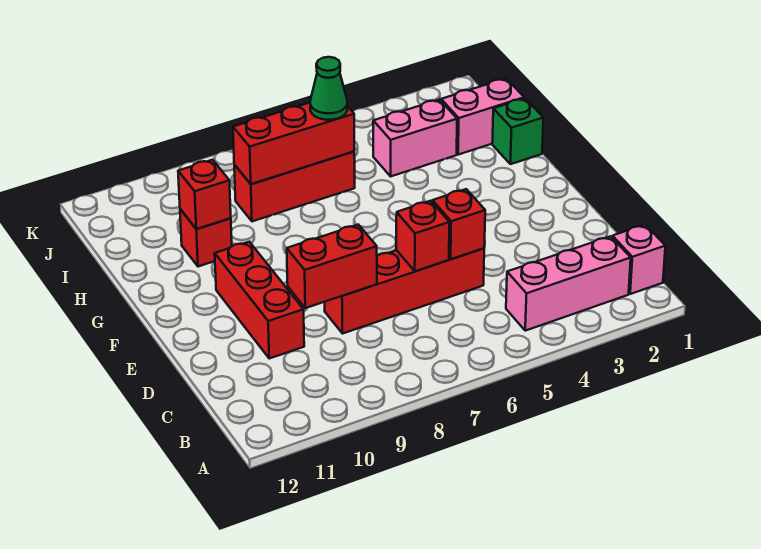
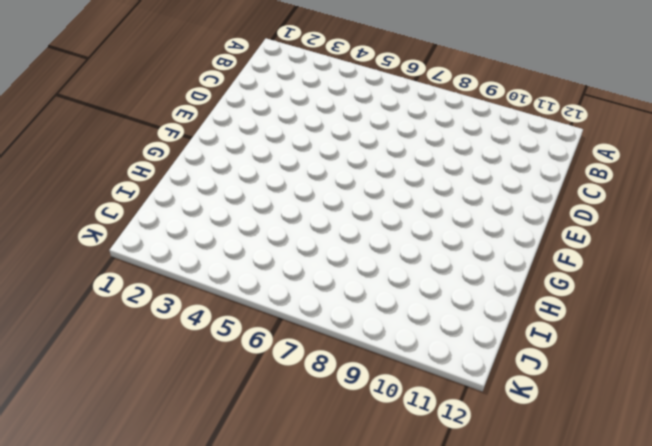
none -> pink brick B1 level 1
none -> pink brick B2:B4 level 1
none -> red brick D5:D8 level 1

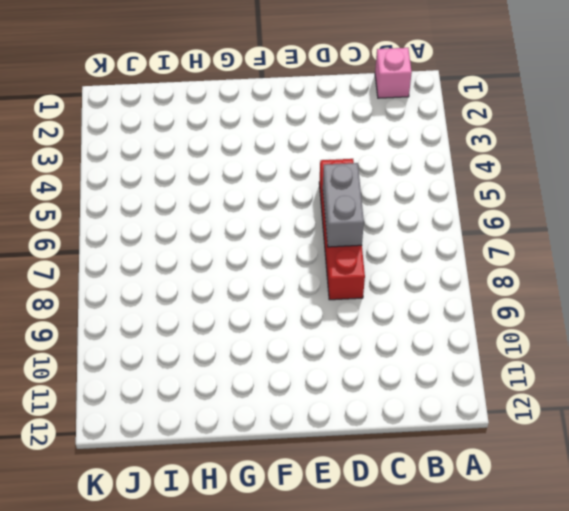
grey brick D6:D7 level 2 -> red brick D6 level 2
none -> pink brick B2:B4 level 1
none -> red brick D10:F10 level 1
none -> green brick H1 level 1

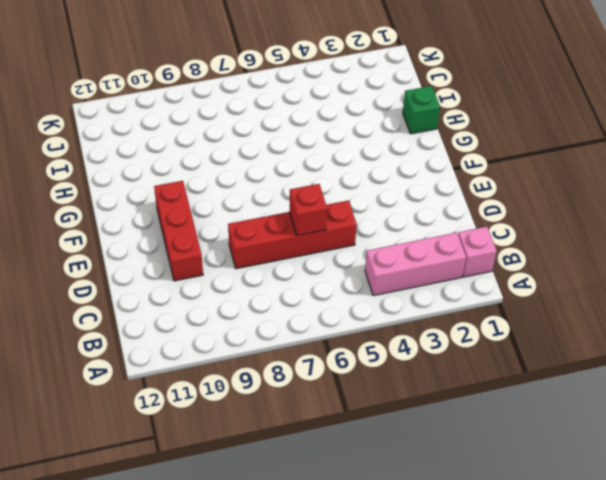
none -> red brick H10 level 1
none -> pink brick I1:I2 level 1
none -> pink brick I3:I4 level 1

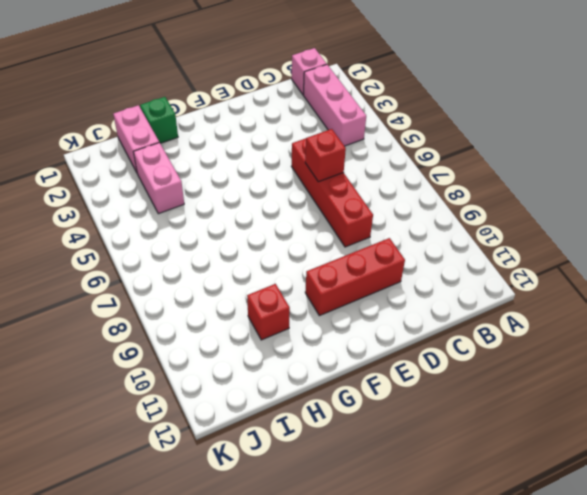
none -> red brick I6:I8 level 1
none -> red brick D5 level 2
none -> red brick D8:D9 level 2

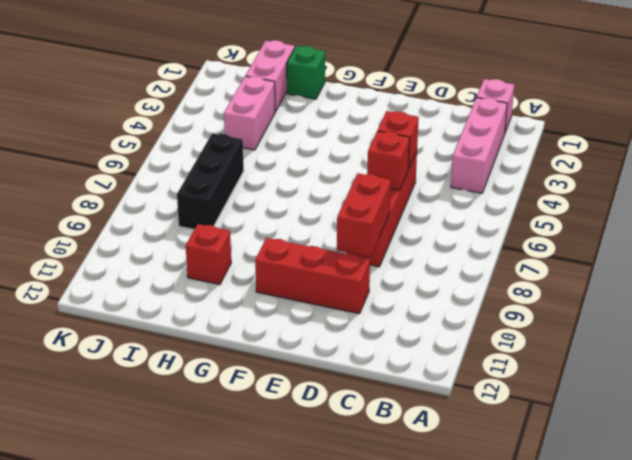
black brick I6:I8 level 1 -> red brick I6:I8 level 1
none -> red brick H10 level 2
none -> red brick I6:I8 level 2
none -> green cone I6 level 3

